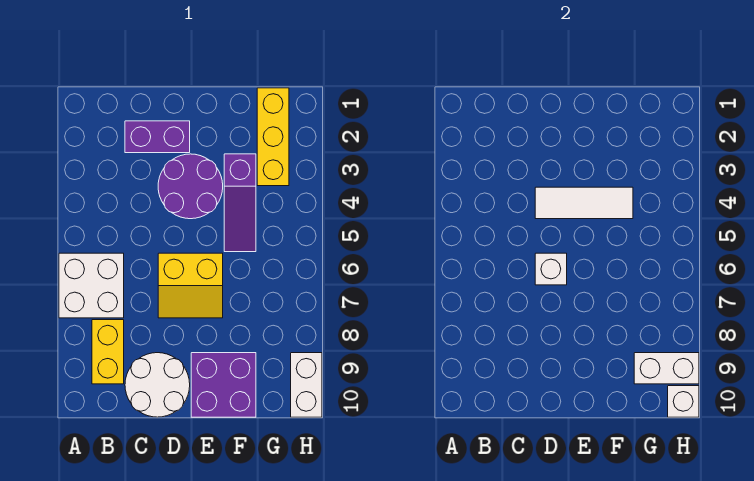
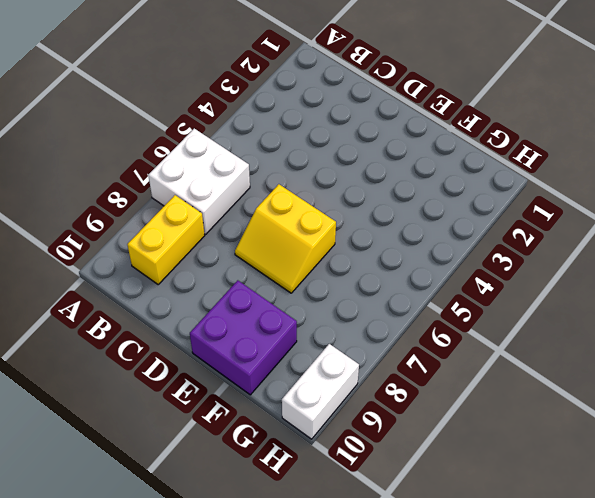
none -> purple brick C2:D2 level 1
none -> white round brick C9:D10 level 1
none -> purple round brick D3:E4 level 1

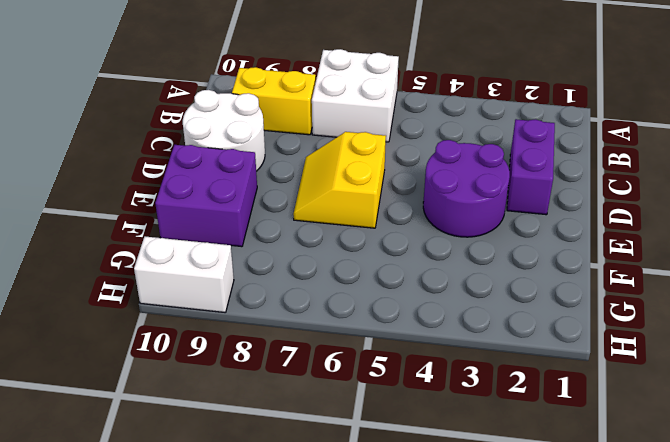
none -> purple slope F3:F5 level 1 top 3
none -> yellow brick G1:G3 level 1
none -> white tile D4:F4 level 2

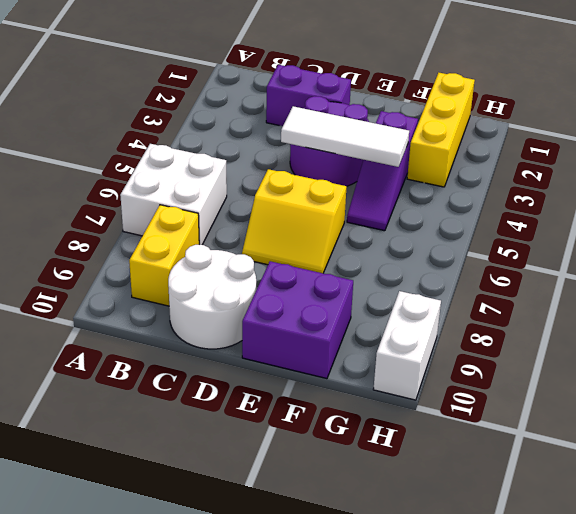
none -> white brick D6 level 2
none -> white brick G9:H9 level 2
none -> white brick H10 level 2

